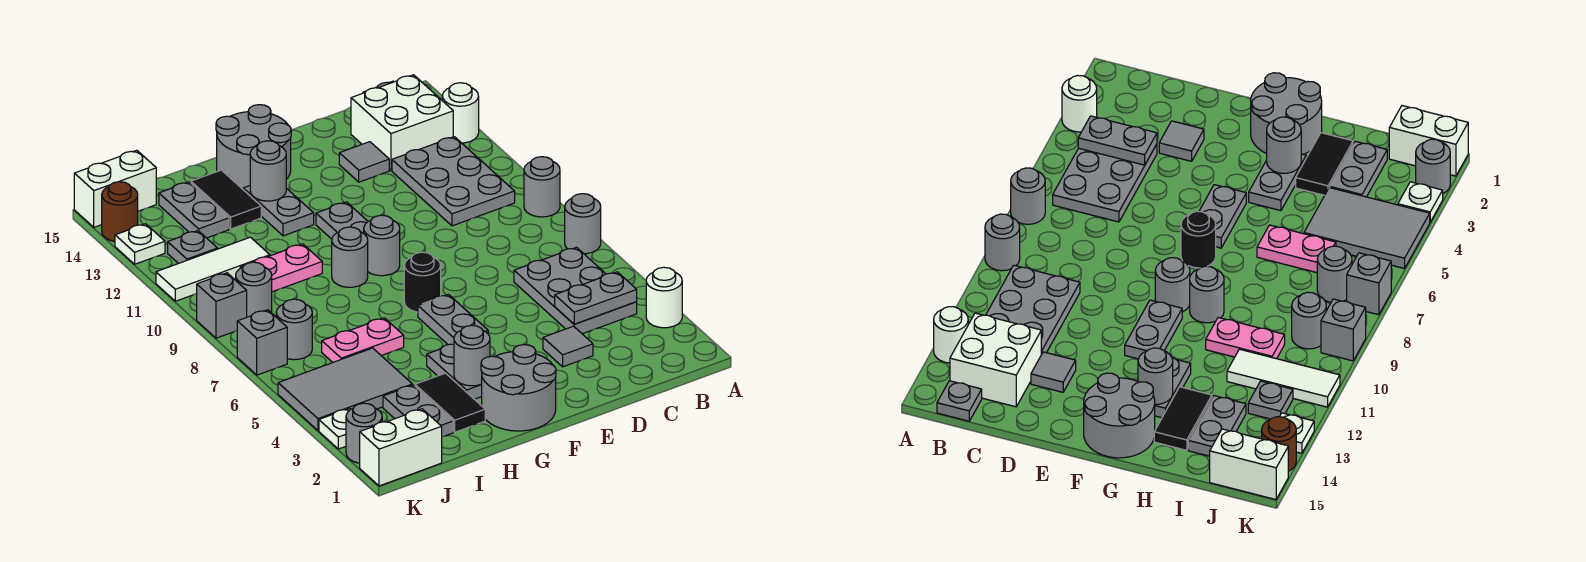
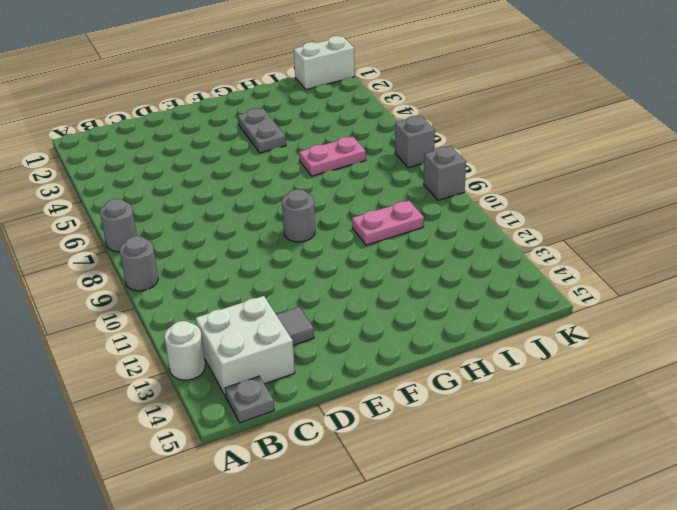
none -> white round brick A3 level 1
none -> grey plate B4:C6 level 1
none -> grey plate B10:C12 level 1
none -> grey tile D3 level 1

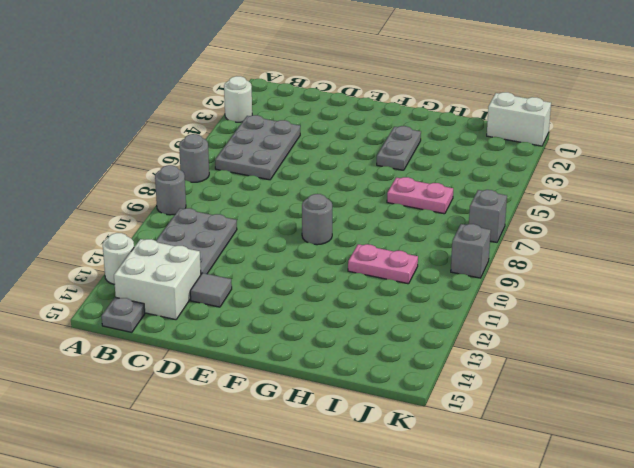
none -> grey tile D3 level 1
none -> grey round brick F1:G2 level 1
none -> grey plate F5:F6 level 1
none -> black round brick F7 level 1

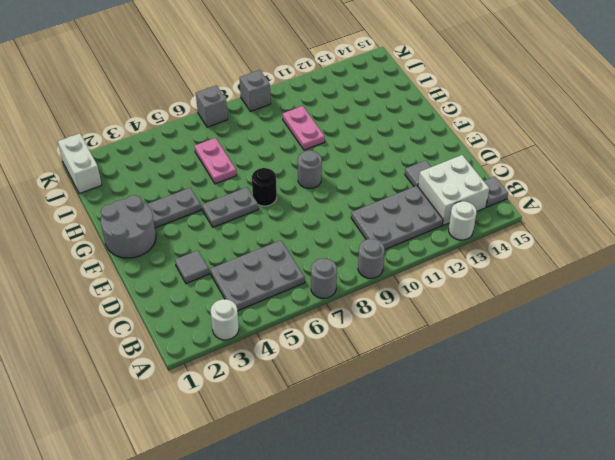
none -> grey plate F10:F11 level 1
none -> grey round brick F14:G15 level 1
none -> grey round brick G9 level 1
none -> grey plate G12:G13 level 1

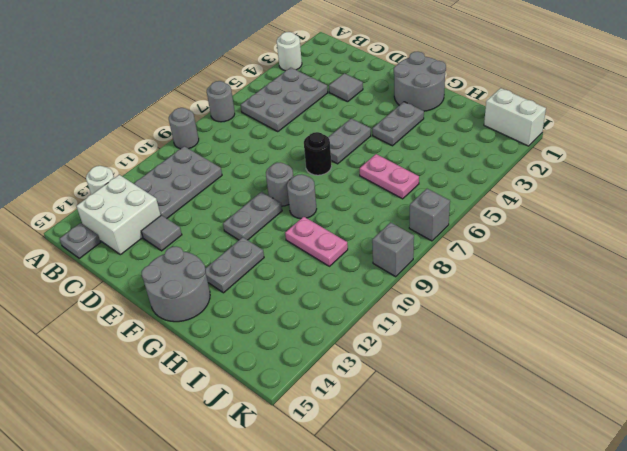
none -> black tile H2:H3 level 1
none -> black tile H13:H14 level 1
none -> grey plate I2:I3 level 1
none -> grey tile I4:K5 level 1

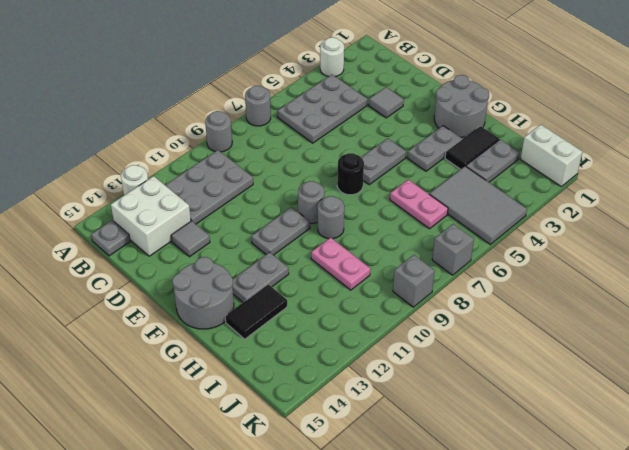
none -> white tile I11:K11 level 1
none -> grey plate I13:I14 level 1
none -> grey round brick J7 level 1
none -> grey round brick J9 level 1

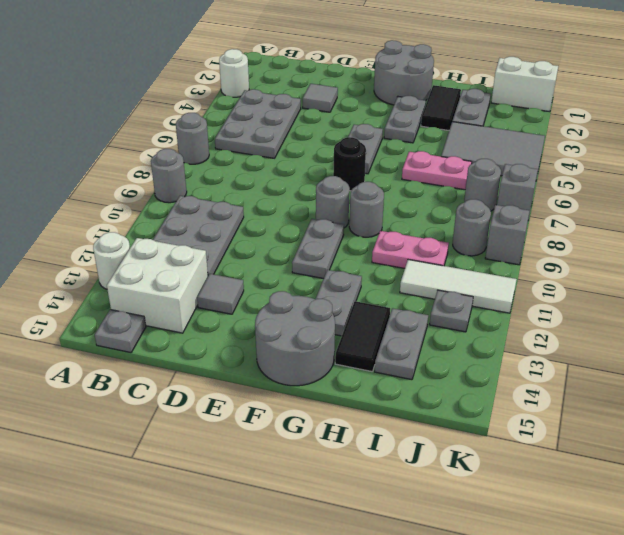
none -> white brick J15:K15 level 1
none -> grey round brick K2 level 1
none -> white plate K3 level 1
none -> white plate K13 level 1

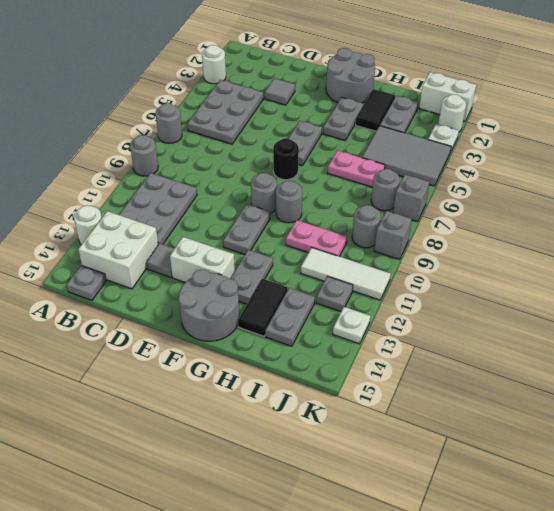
white brick E13:F13 level 1 -> white brick J15:K15 level 1
white round brick K2 level 1 -> grey round brick K2 level 1
none -> brown round brick K14 level 1
none -> grey plate B4:C4 level 2
none -> grey round brick G3 level 2
none -> grey round brick G13 level 2

